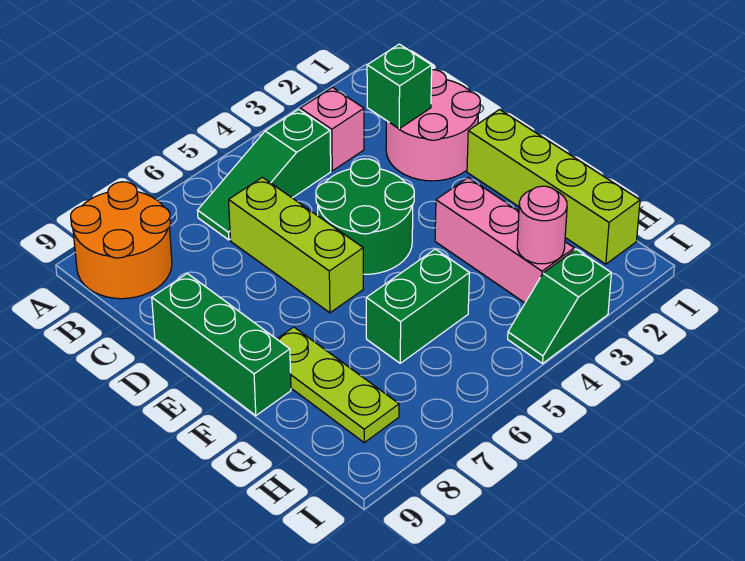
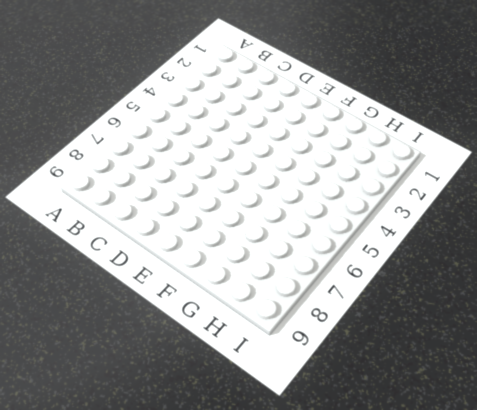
none -> orange round brick A8:B9 level 1
none -> pink brick B3 level 1
none -> green slope B4:B6 level 1 top 4

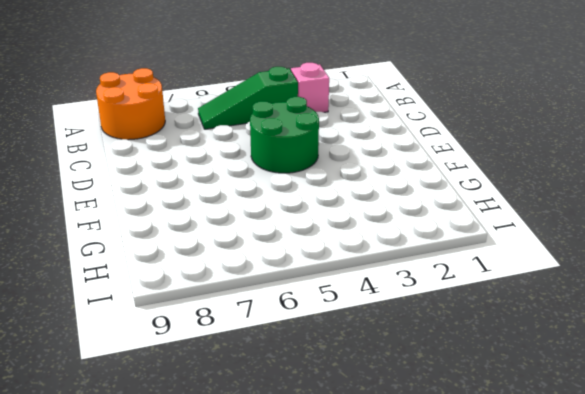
none -> pink round brick C1:D2 level 1
none -> lime brick C6:E6 level 1
none -> green brick D9:F9 level 1

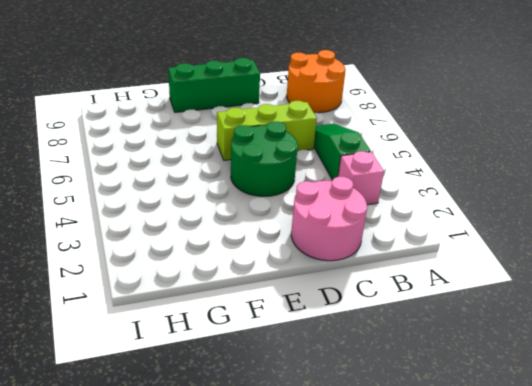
none -> lime brick E1:H1 level 1
none -> pink brick F3:H3 level 1
none -> lime plate F8:H8 level 1

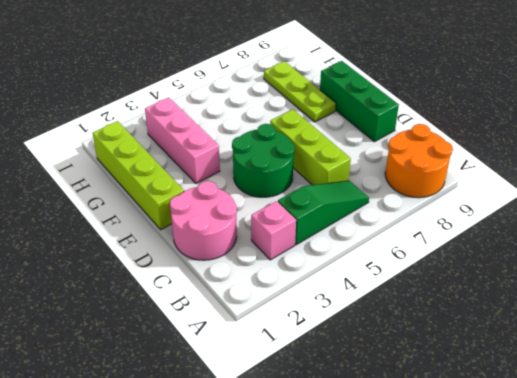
none -> green brick G5:G6 level 1
none -> green slope I3:I4 level 1 top 3
none -> green brick C2 level 2

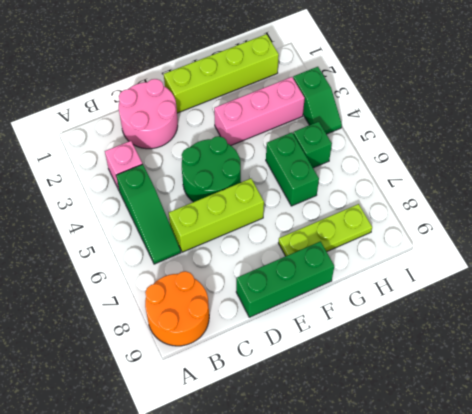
green brick H5 level 1 -> green brick C2 level 2
none -> pink round brick H3 level 2

